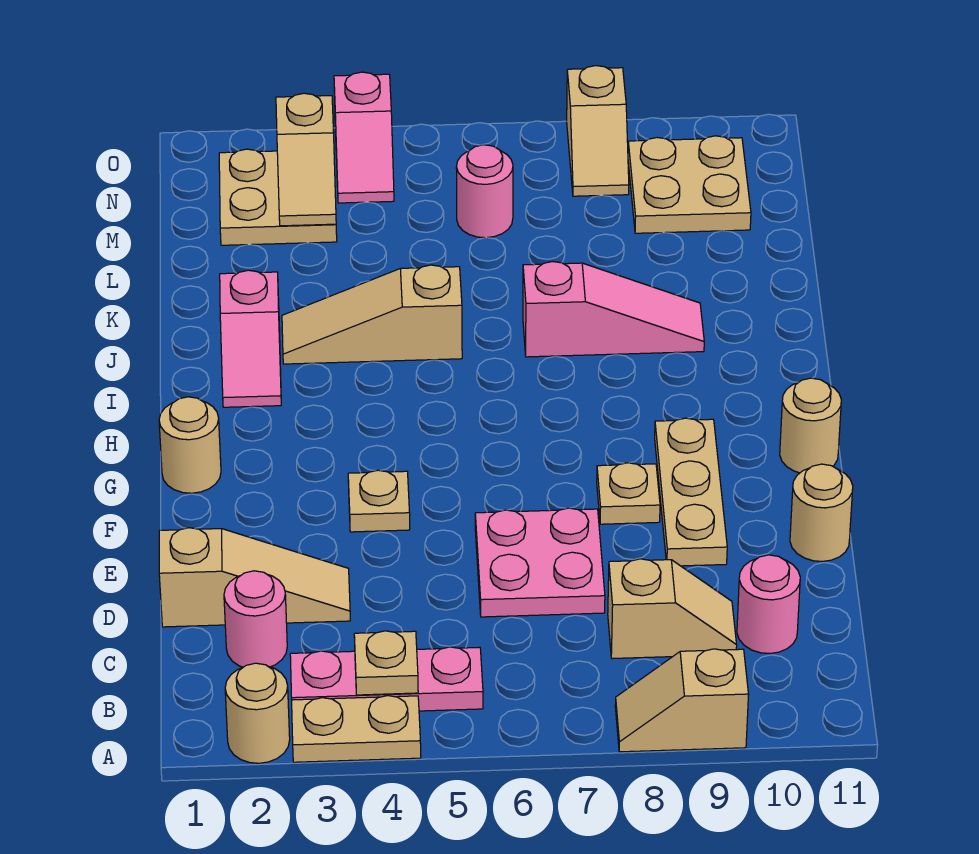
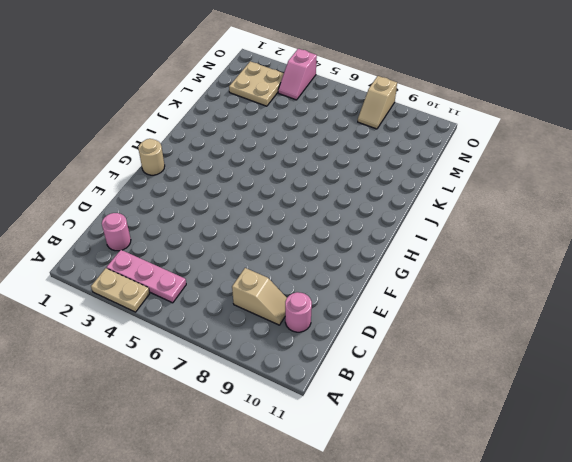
none -> tan round brick A2 level 1
none -> tan slope A8:A9 level 1 top 9
none -> tan slope D1:D3 level 1 top 1

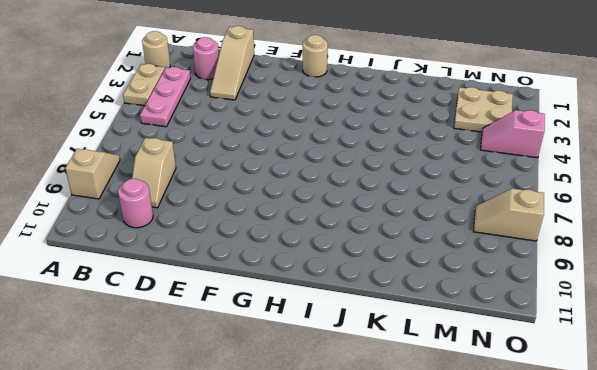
none -> pink plate D6:E7 level 1
none -> tan plate E9:G9 level 1
none -> tan round brick E11 level 1

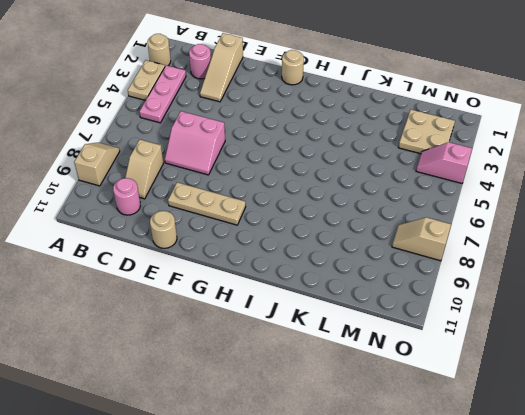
pink slope D6:E7 level 1 top 6 -> pink plate D6:E7 level 1
none -> tan plate F4 level 1
none -> tan plate F8 level 1
none -> tan round brick G11 level 1

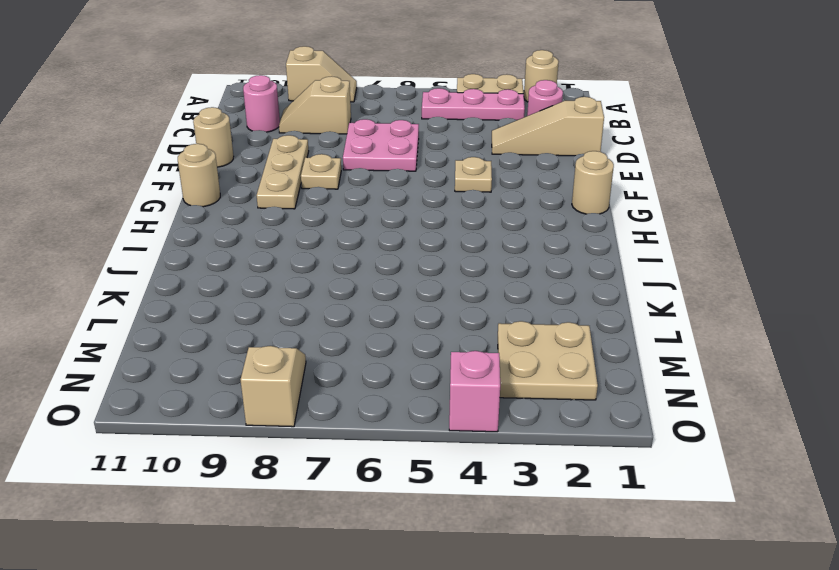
none -> pink slope I2:J2 level 1 top J
none -> tan slope J3:J5 level 1 top 5
none -> pink slope J7:J9 level 1 top 7

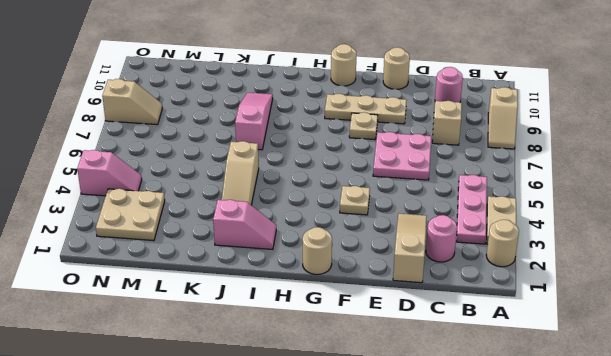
none -> pink round brick M6 level 1
none -> tan plate M9:N10 level 1
none -> tan plate B4 level 2

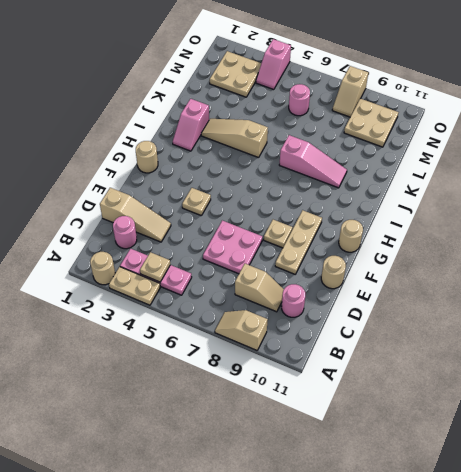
none -> tan slope M3:N3 level 2 top N

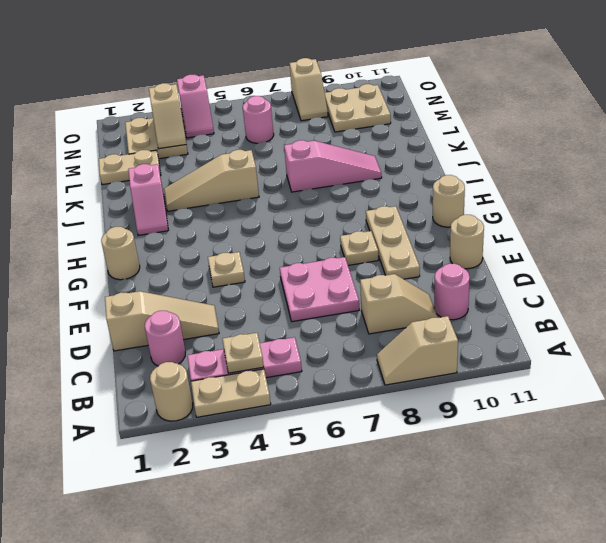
tan plate L1:L2 level 1 -> none

